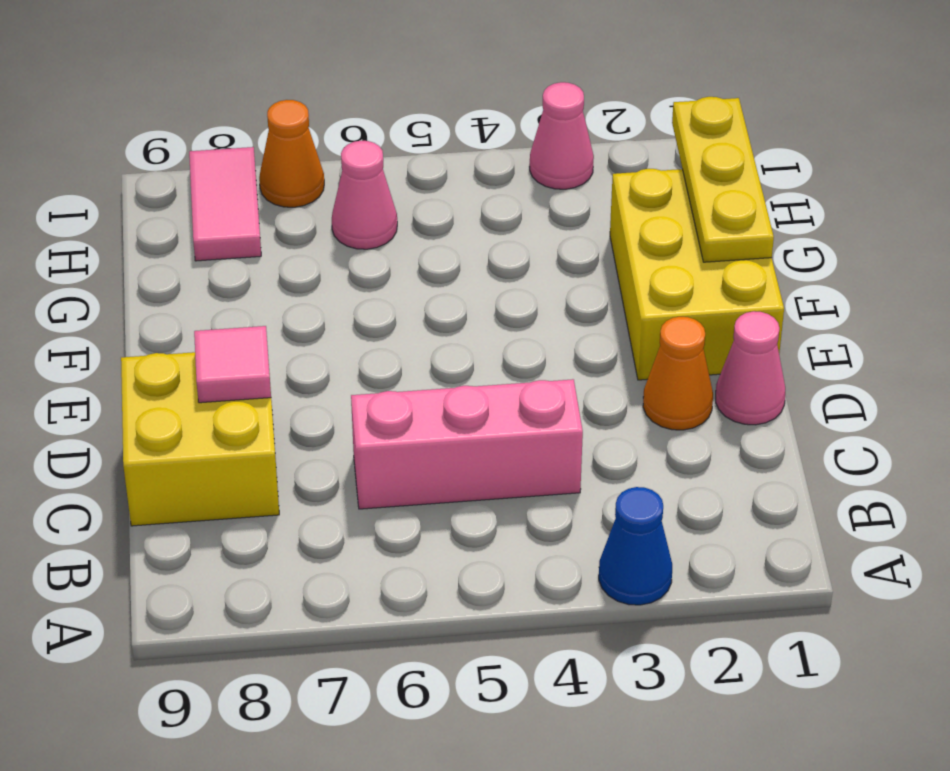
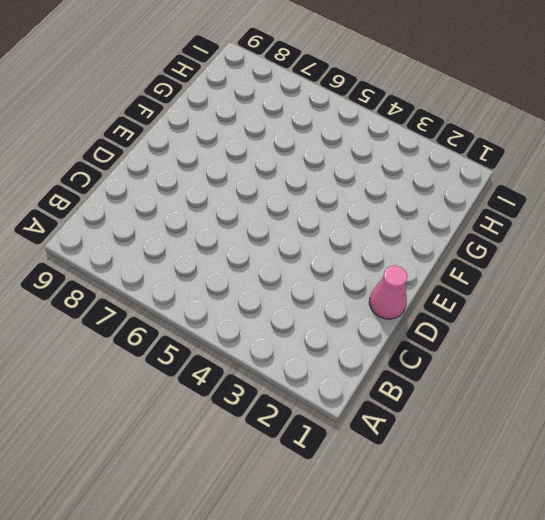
none -> blue cone A3 level 1
none -> pink brick C4:C6 level 1
none -> yellow brick C8:D9 level 1

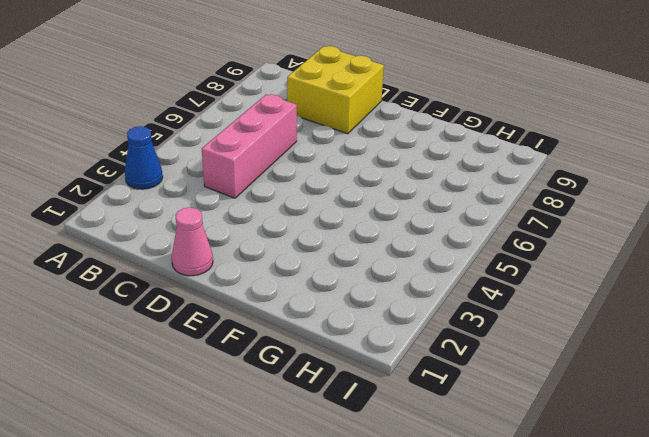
none -> orange cone D2 level 1
none -> yellow brick E1:G2 level 1
none -> pink cone H6 level 1

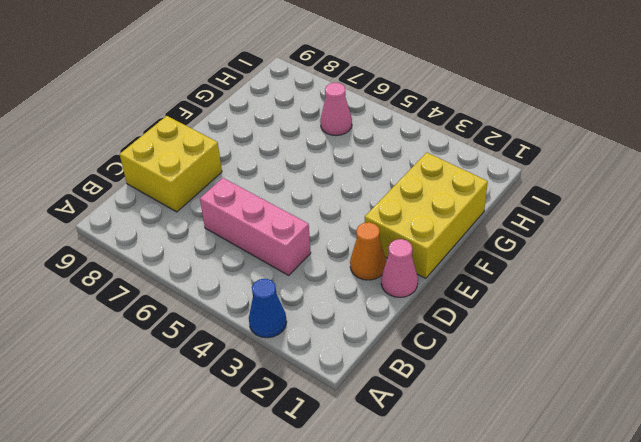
none -> pink tile H8:I8 level 1
none -> pink cone I3 level 1
none -> orange cone I7 level 1

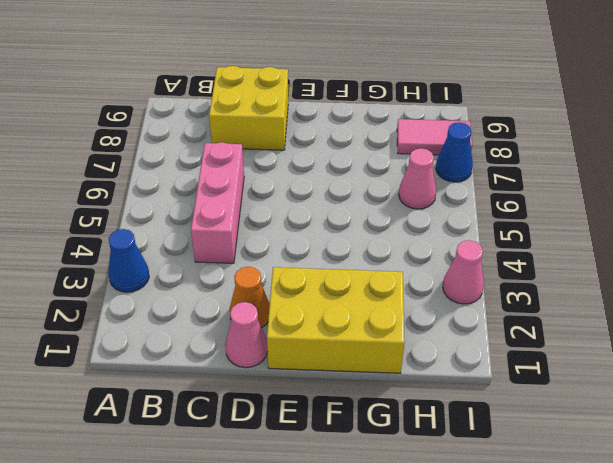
blue cone I7 level 1 -> orange cone I7 level 1
none -> pink tile D8 level 2
none -> yellow plate F1:H1 level 2

